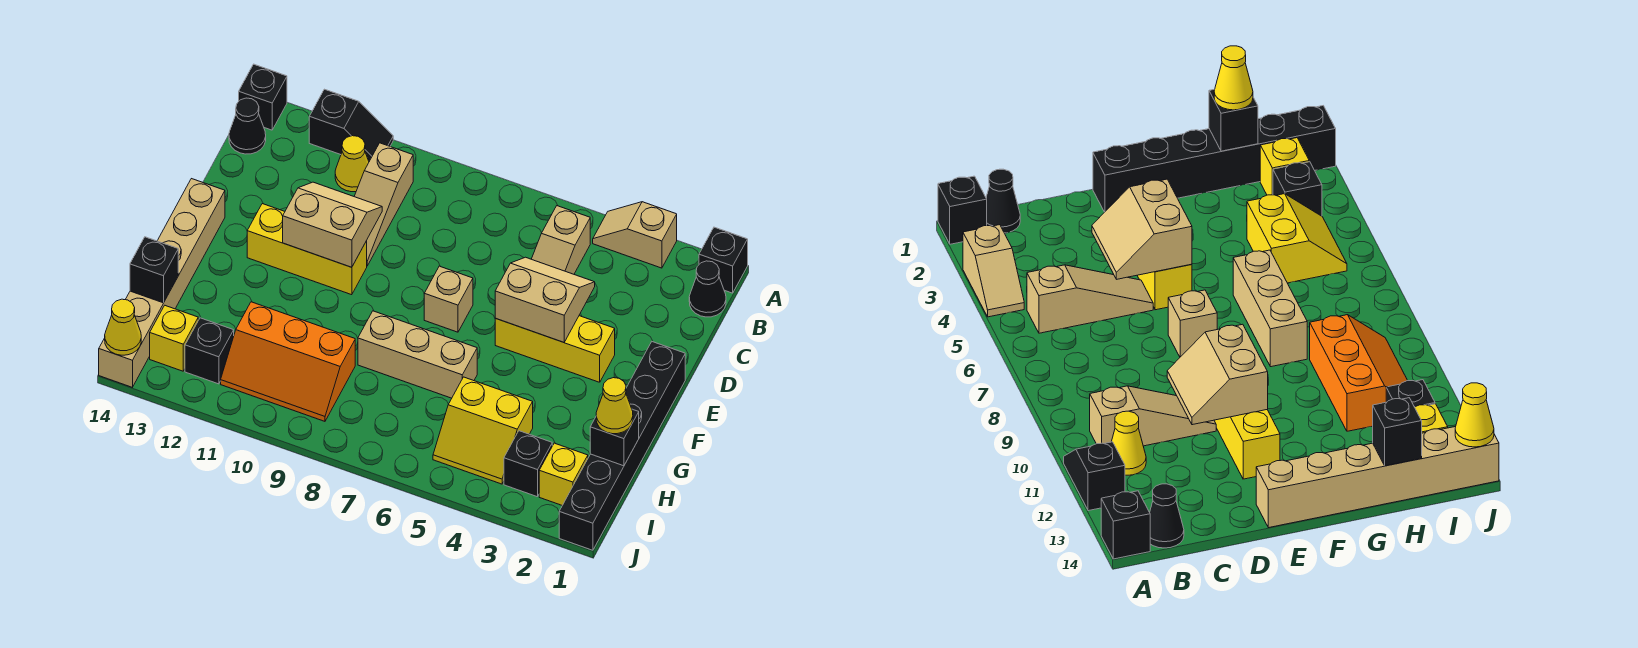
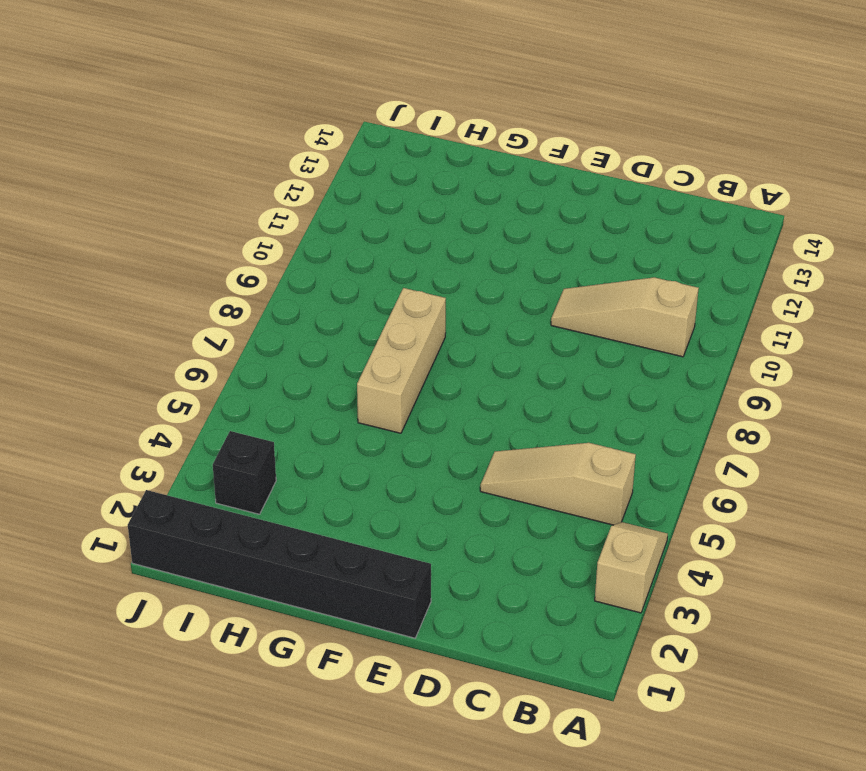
none -> black brick A1 level 1
none -> black slope A11:A12 level 1 top 12
none -> black brick A14 level 1

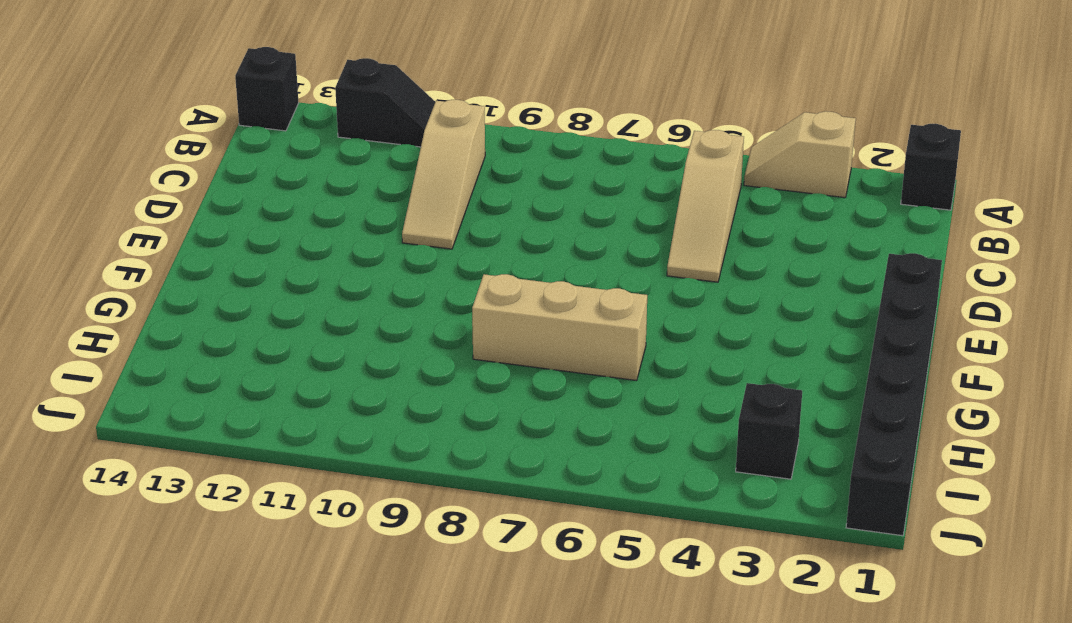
none -> black cone B1 level 1
none -> yellow cone B11 level 1
none -> black cone B14 level 1

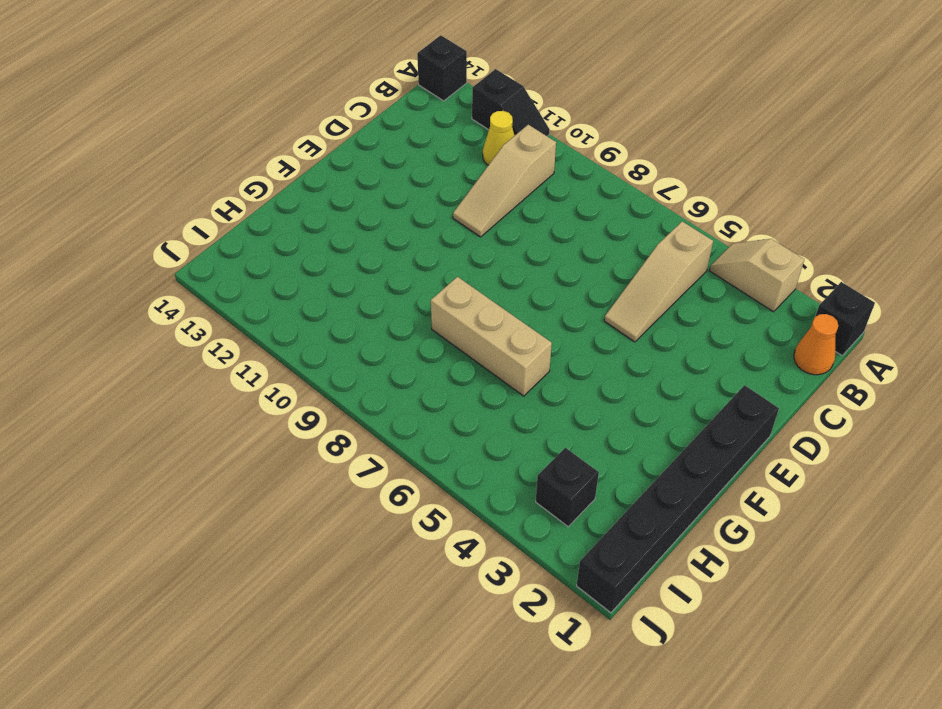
orange cone B1 level 1 -> black cone B1 level 1
none -> black cone B14 level 1
none -> yellow brick E3:E5 level 1
none -> tan brick E7 level 1

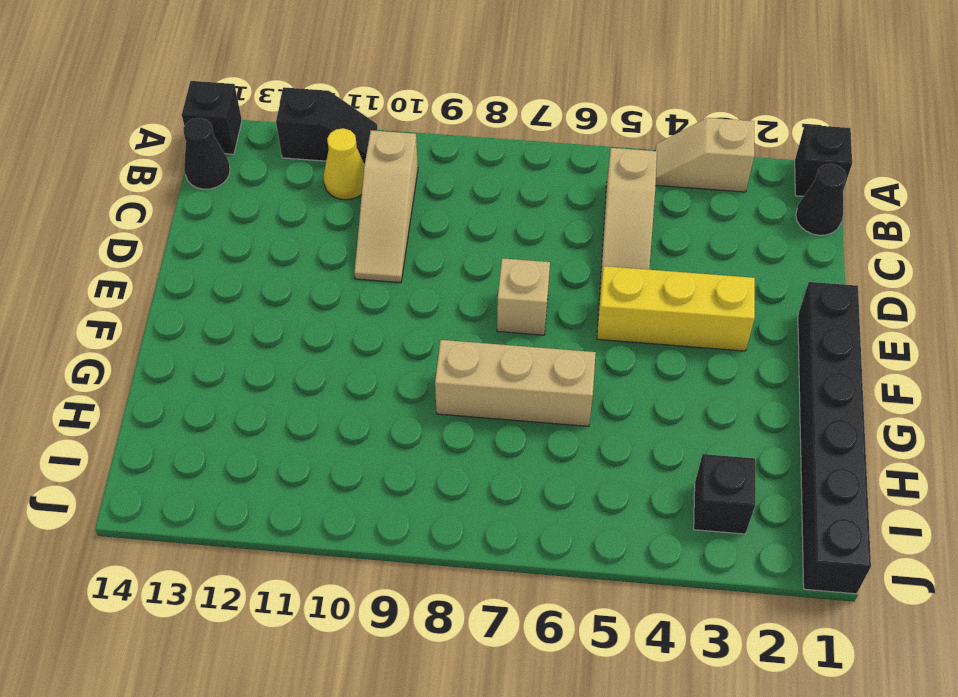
none -> yellow brick E10:E12 level 1
none -> tan brick E14:J14 level 1
none -> yellow slope H4:I5 level 1 top H

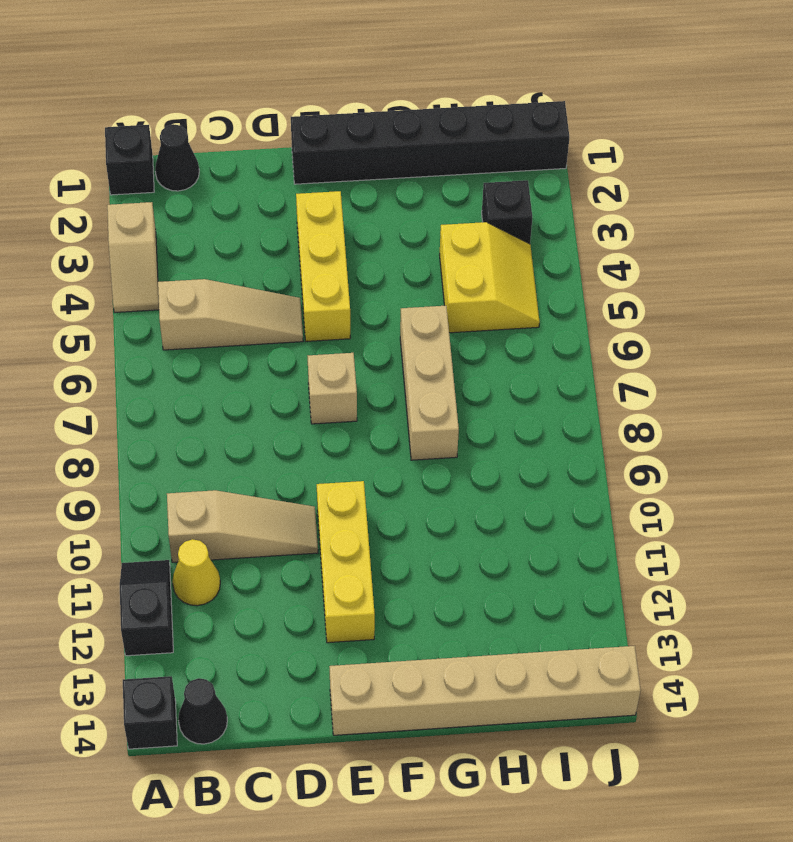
none -> orange slope H9:I11 level 1 top H
none -> yellow brick I2 level 1
none -> black brick I12 level 1

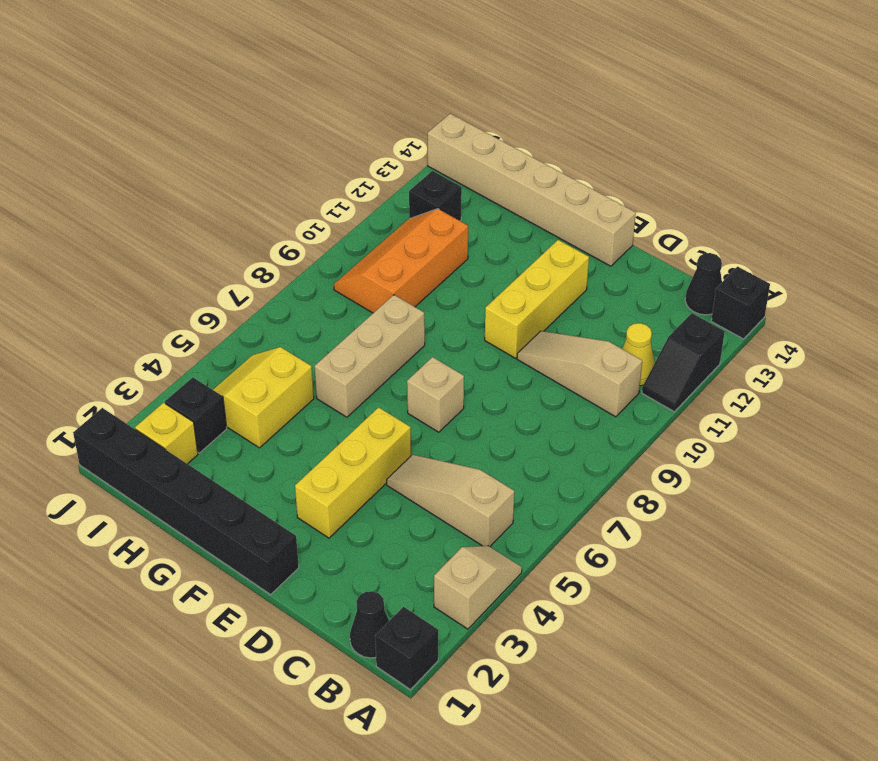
none -> yellow brick I13 level 1
none -> tan slope D4:E5 level 2 top E
none -> tan slope D10:E11 level 2 top E

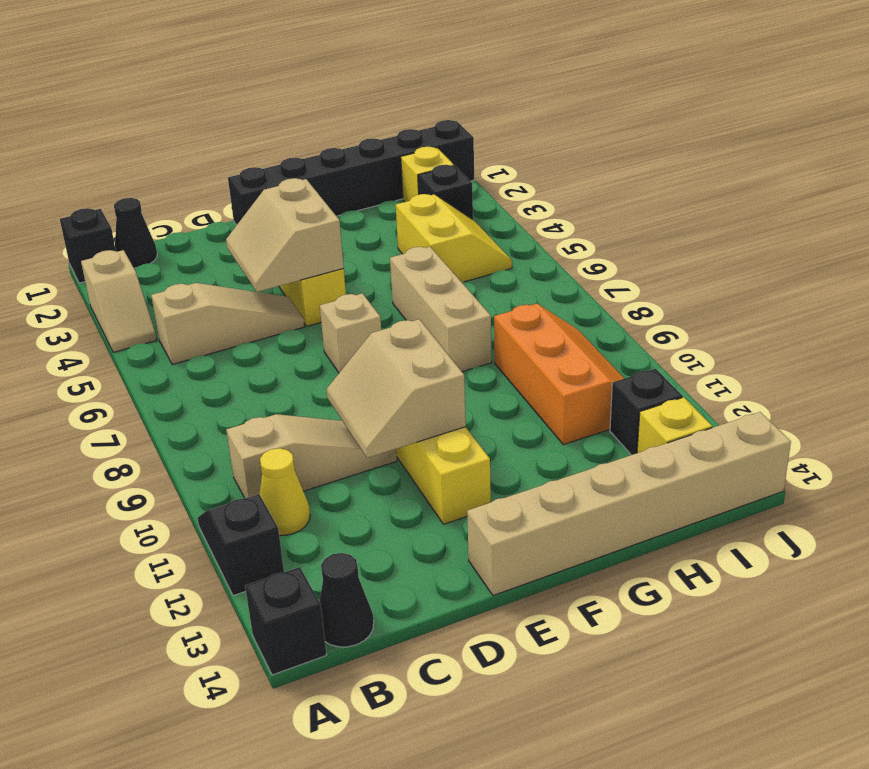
none -> black brick H1 level 2
none -> black brick H14 level 2
none -> yellow cone J14 level 2

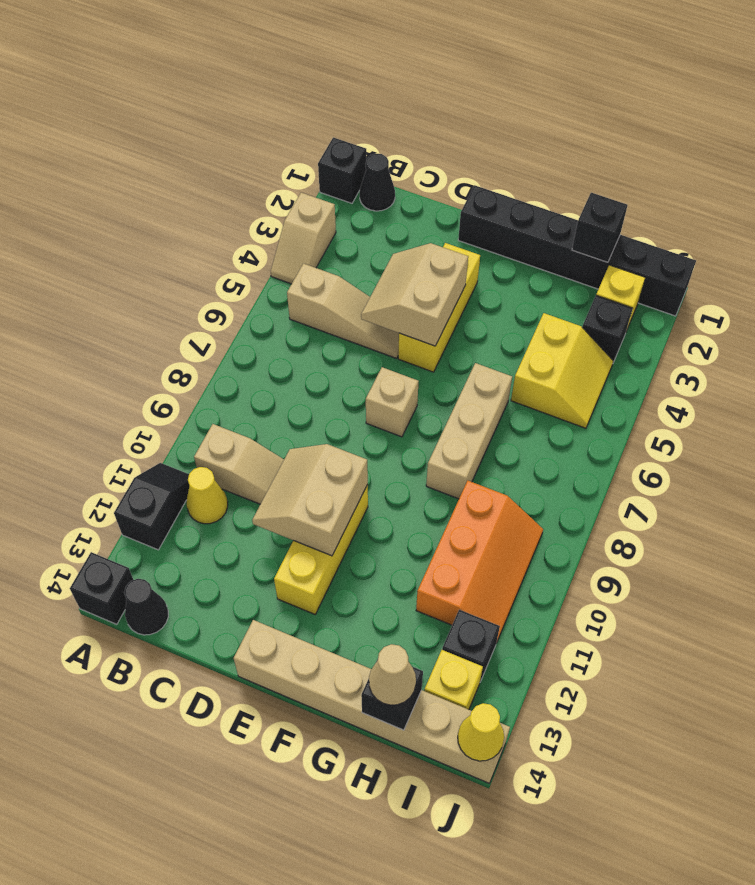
tan cone H14 level 3 -> none
none -> yellow cone H1 level 3

